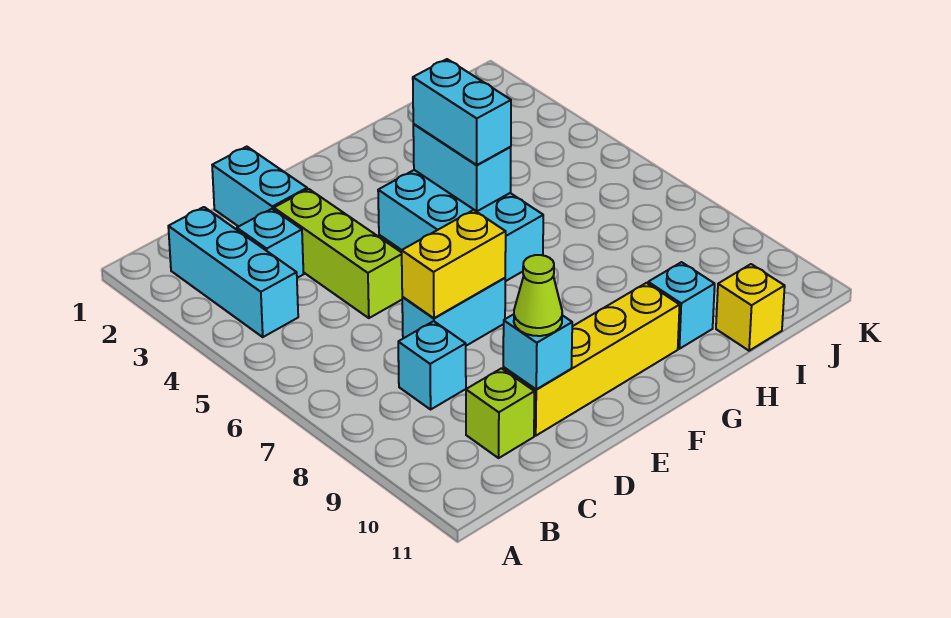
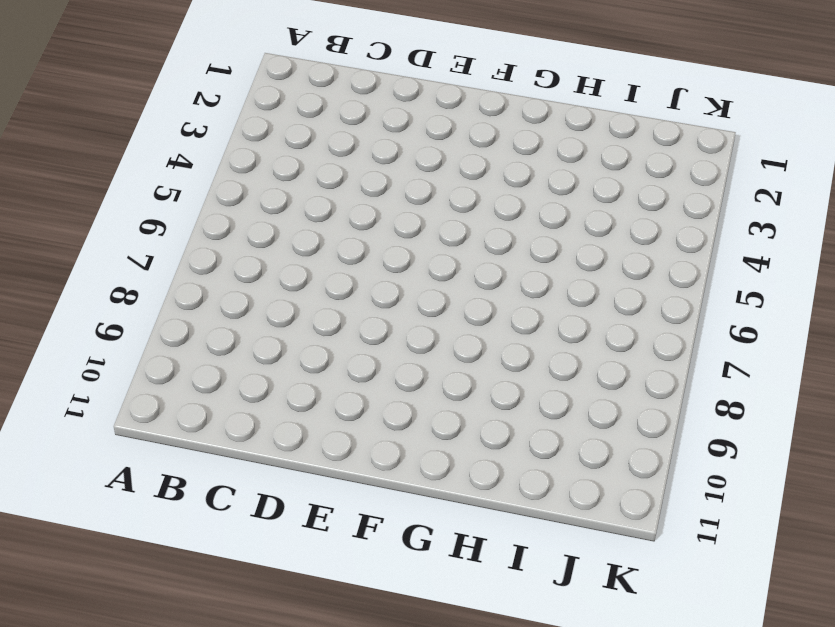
none -> cyan brick B2:B4 level 1
none -> cyan brick C3 level 1
none -> cyan brick C8 level 1

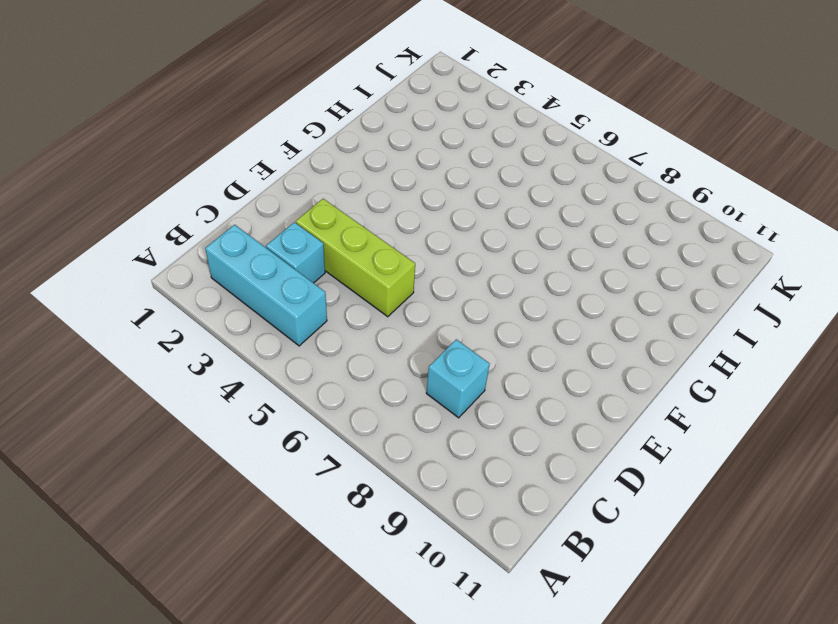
none -> lime brick C10 level 1
none -> cyan brick D1:D2 level 1
none -> cyan brick D7:E7 level 1

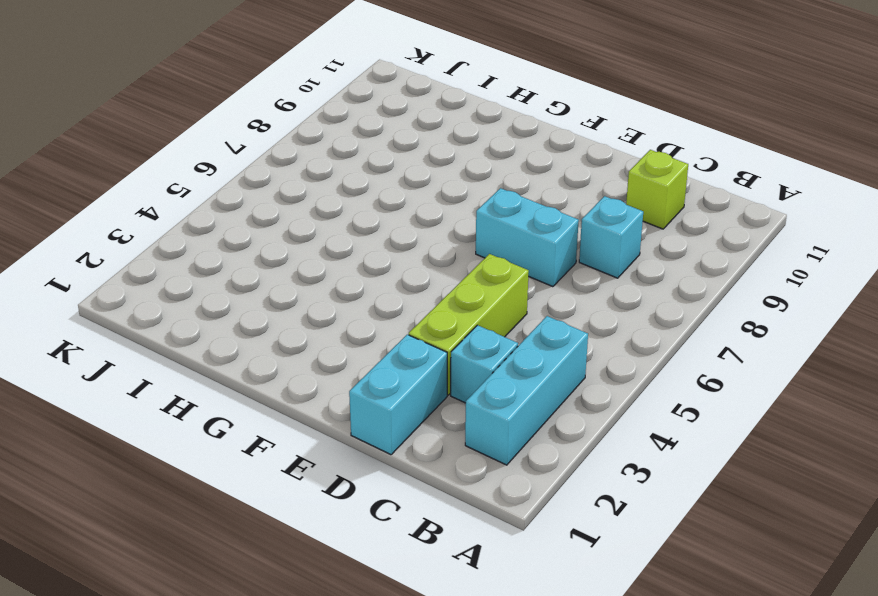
none -> yellow brick D10:G10 level 1
none -> cyan brick F4:G6 level 1
none -> cyan brick H10 level 1

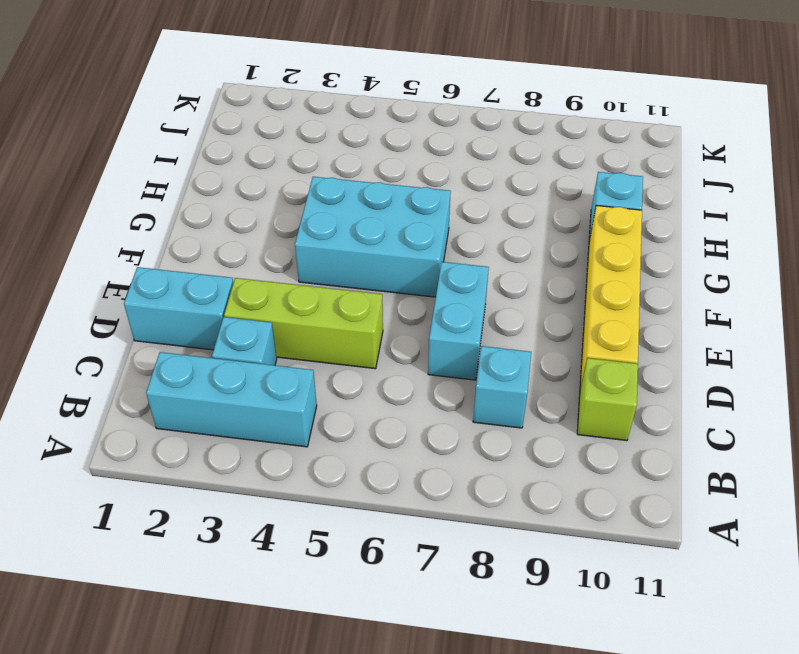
none -> yellow brick I11 level 1
none -> yellow brick D7:E7 level 2
none -> cyan brick D10 level 2

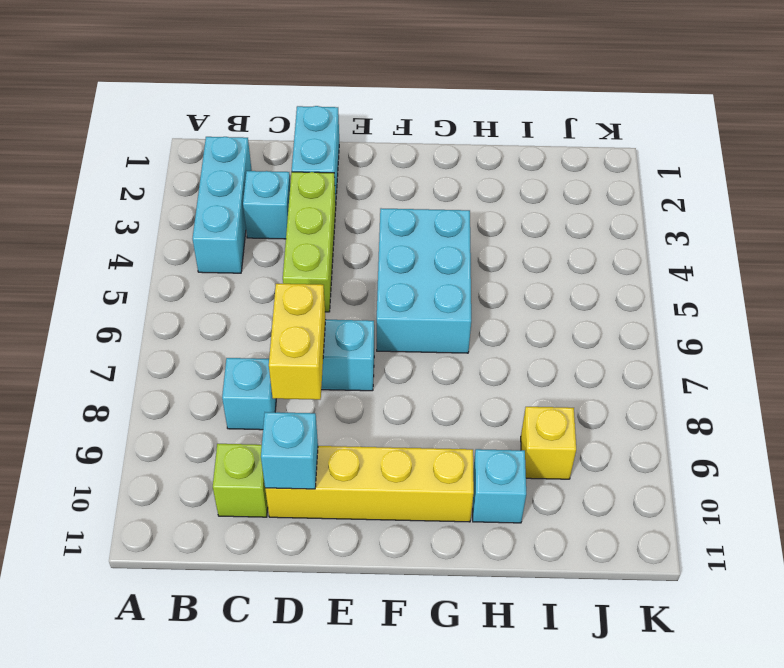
yellow brick D7:D8 level 2 -> yellow brick D7:E7 level 2
yellow brick I9 level 1 -> yellow brick I11 level 1
none -> cyan brick G4:G5 level 2
none -> lime cone D10 level 3
none -> cyan brick G4:G5 level 3

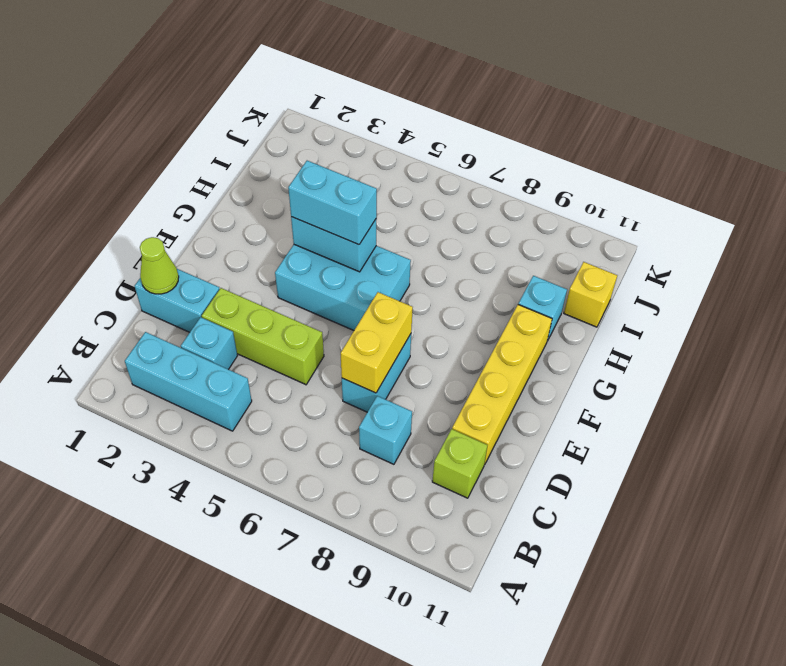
lime cone D1 level 2 -> lime cone D10 level 3
none -> cyan brick D10 level 2

